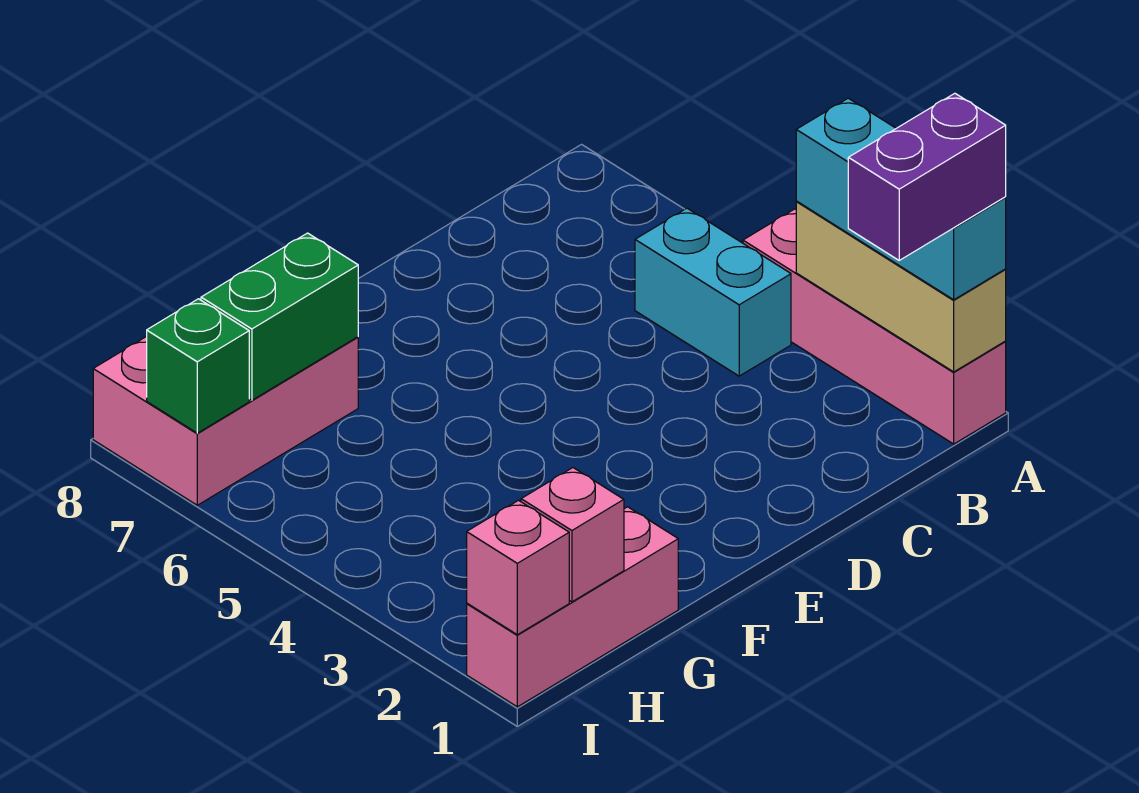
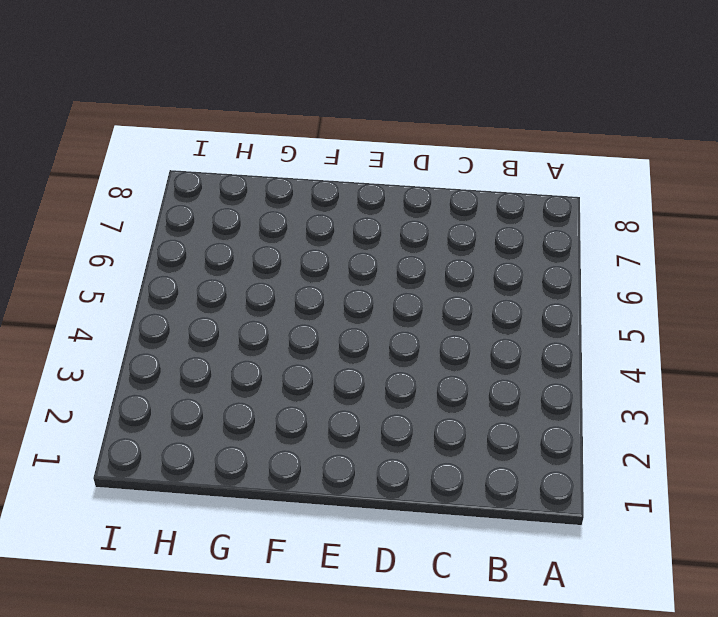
none -> pink brick A1:A4 level 1
none -> cyan brick B4:B5 level 1

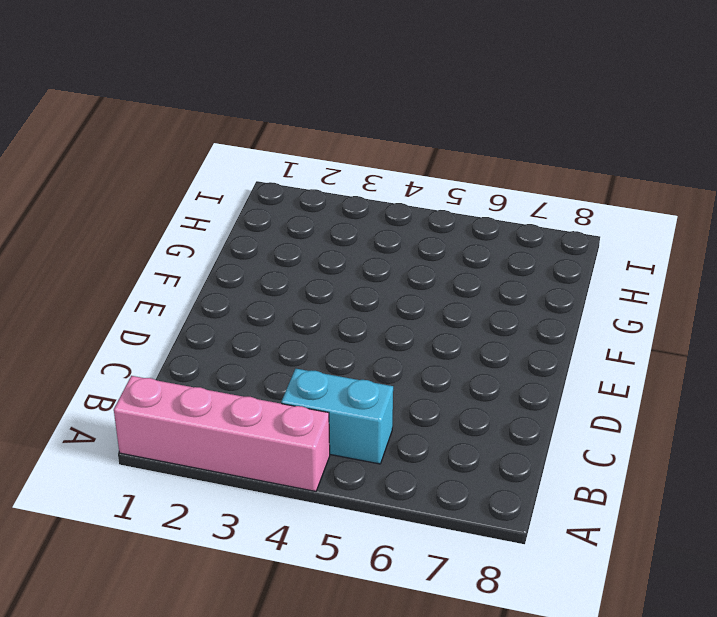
none -> pink brick G1:I1 level 1
none -> pink brick G7:I8 level 1

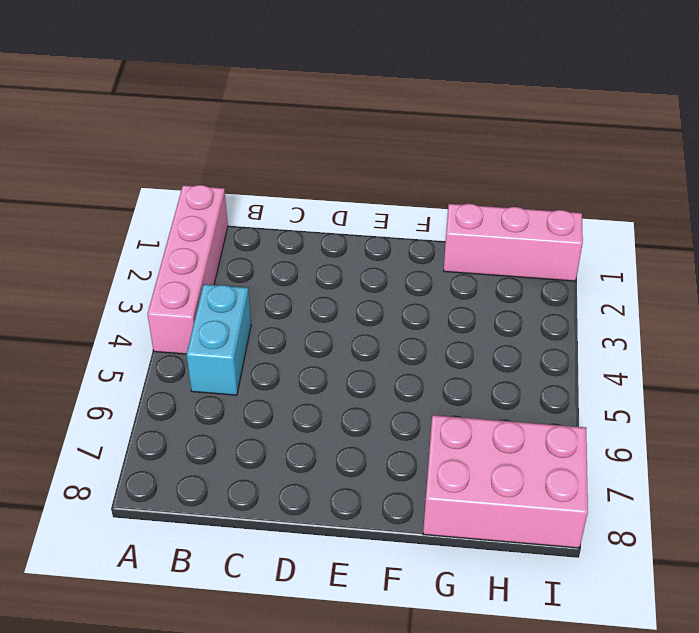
none -> tan brick A1:A3 level 2
none -> green brick G7:H7 level 2

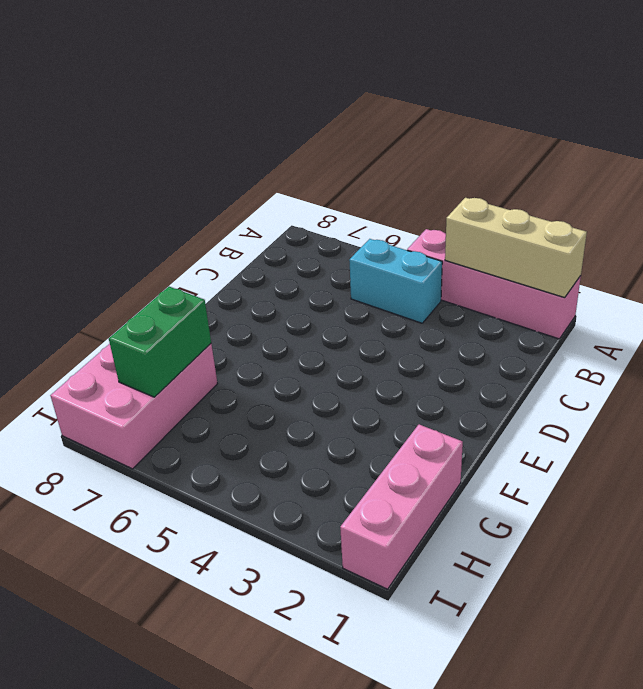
none -> pink brick H1 level 2
none -> pink brick I1 level 2

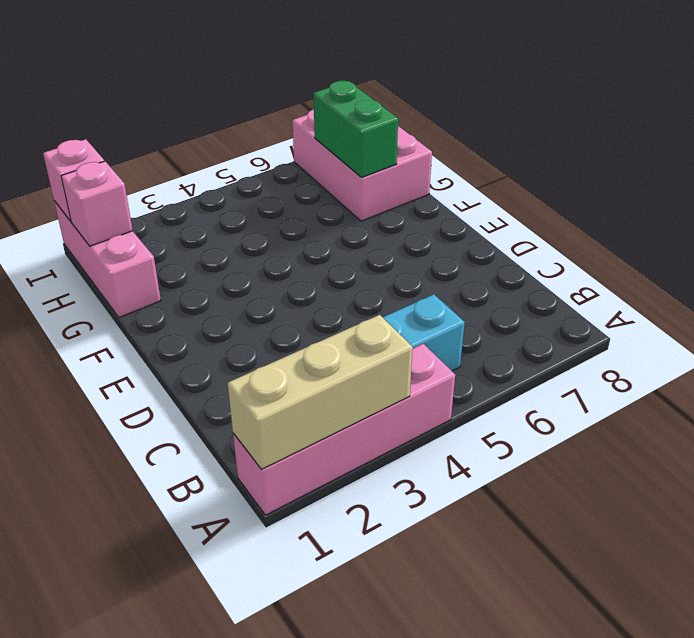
none -> green brick I7 level 2
none -> cyan brick A1:A3 level 3

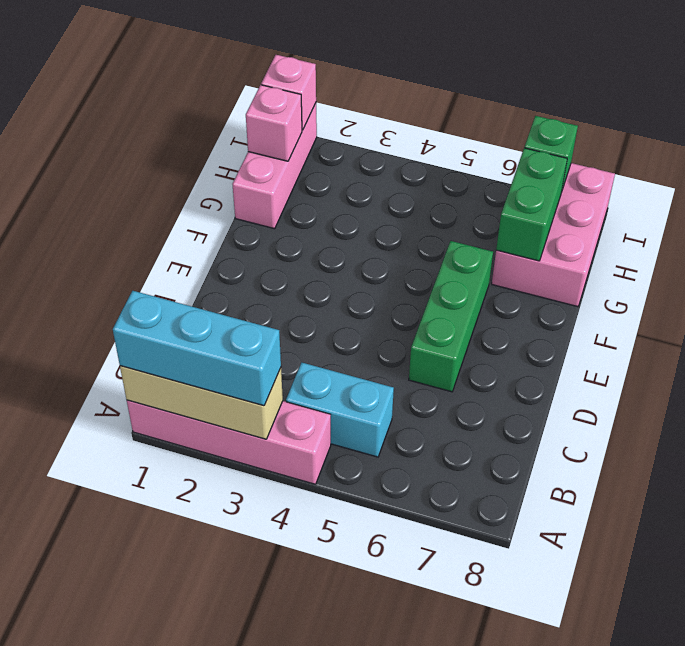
green brick D6:F6 level 1 -> none
none -> purple brick A1:B1 level 4

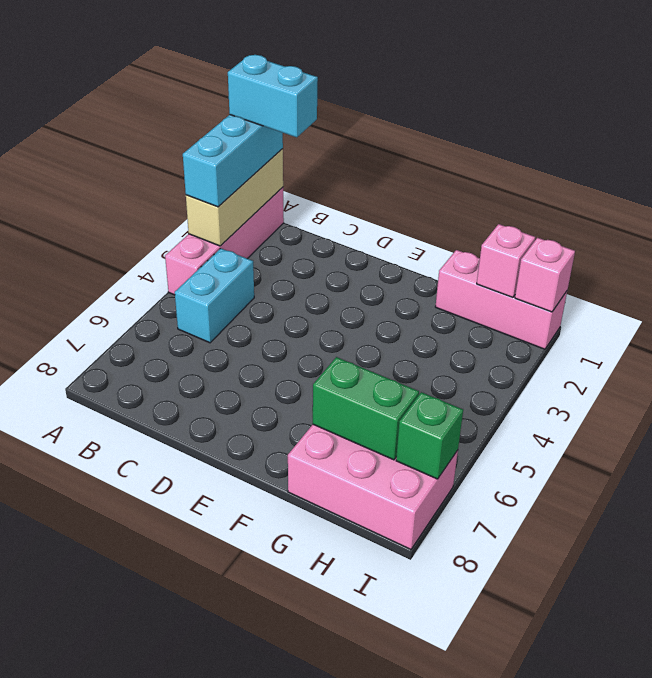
cyan brick A1:B1 level 4 -> purple brick A1:B1 level 4

